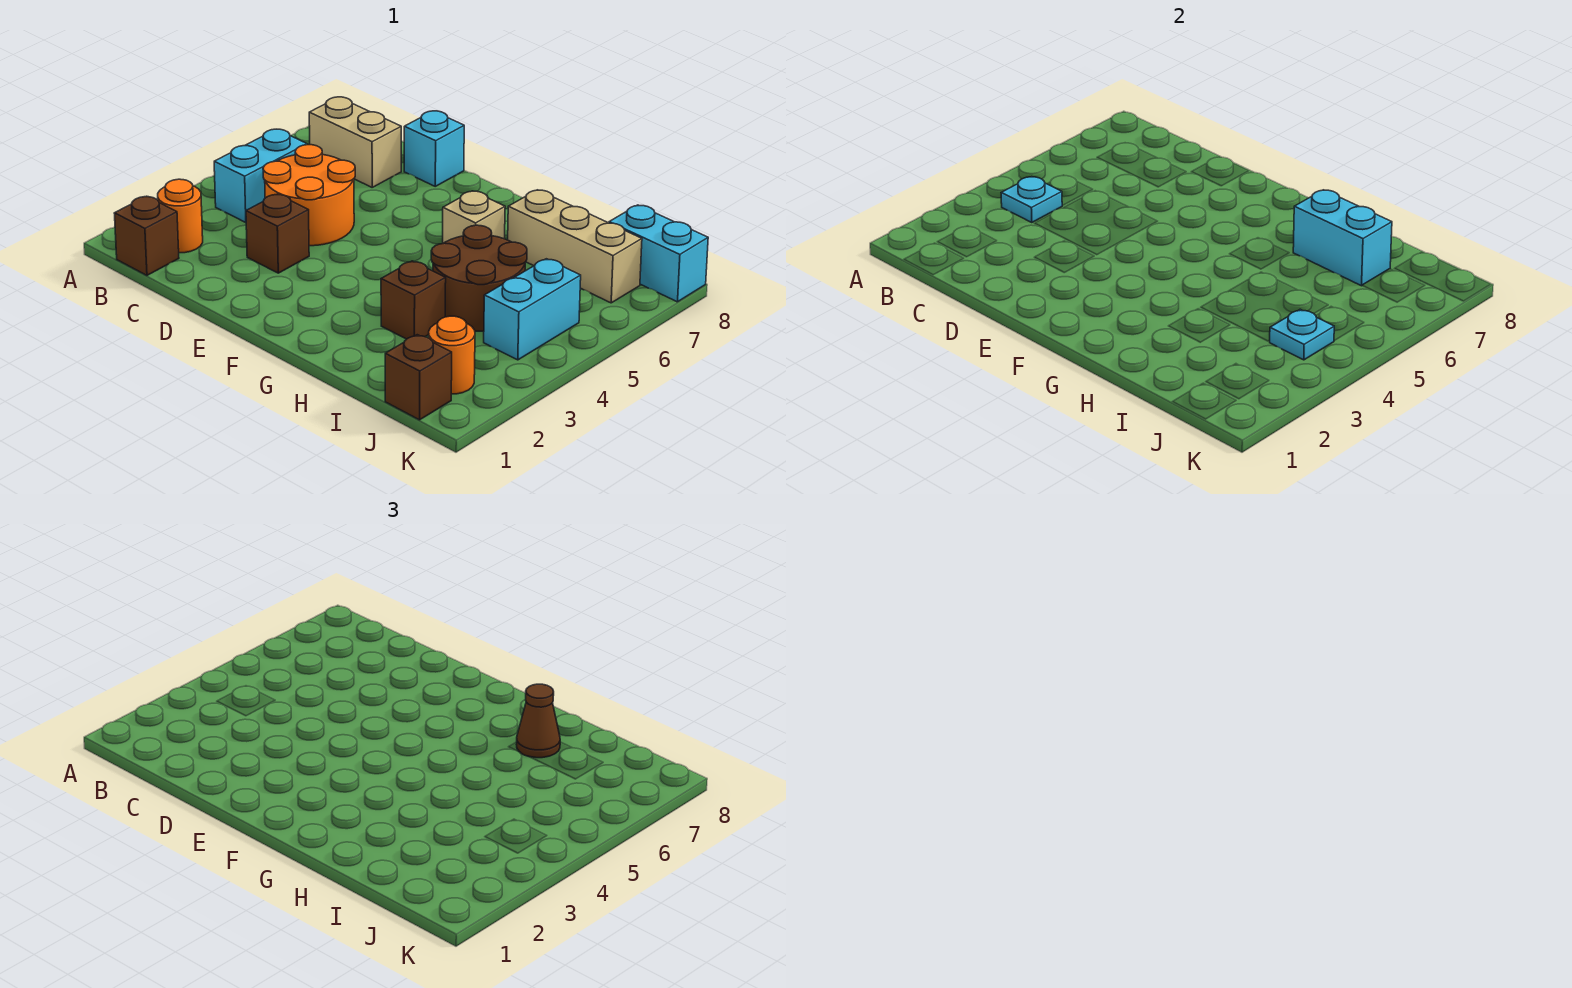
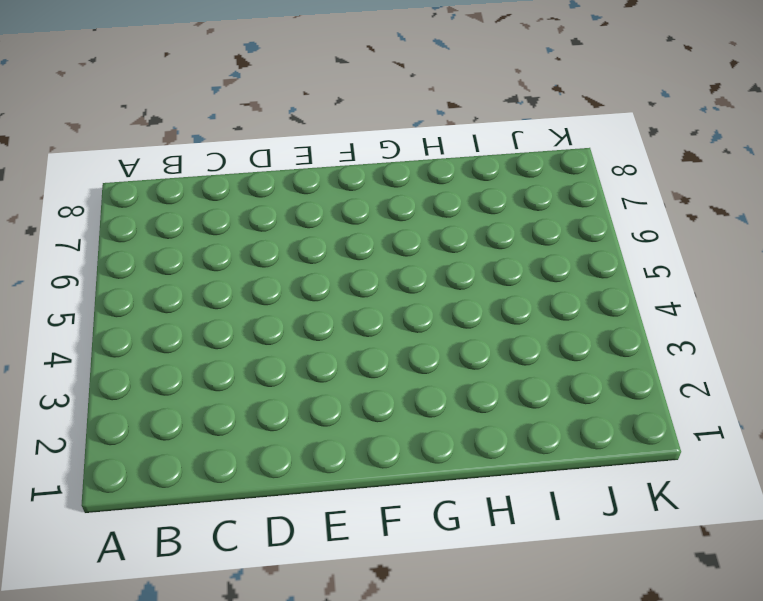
none -> brown brick B1 level 1
none -> orange round brick B2 level 1
none -> cyan brick B4:B5 level 1

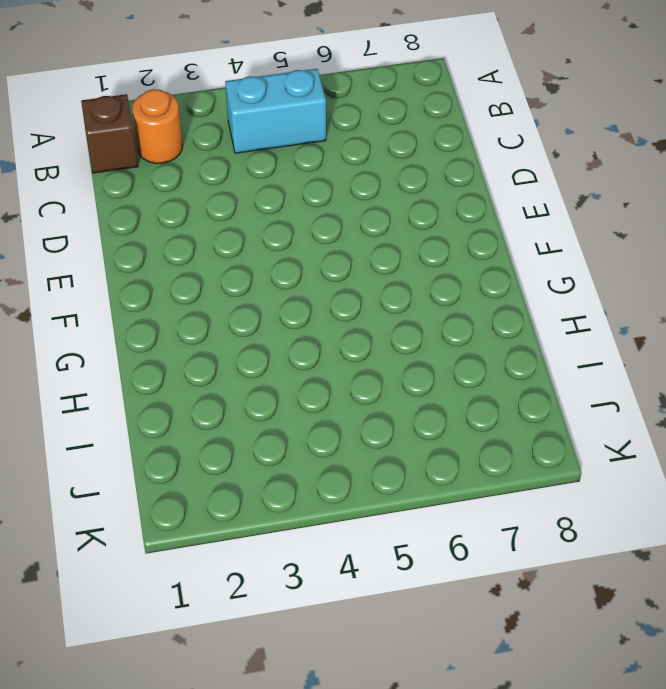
none -> tan brick B7:C7 level 1
none -> orange round brick C4:D5 level 1
none -> brown brick D3 level 1

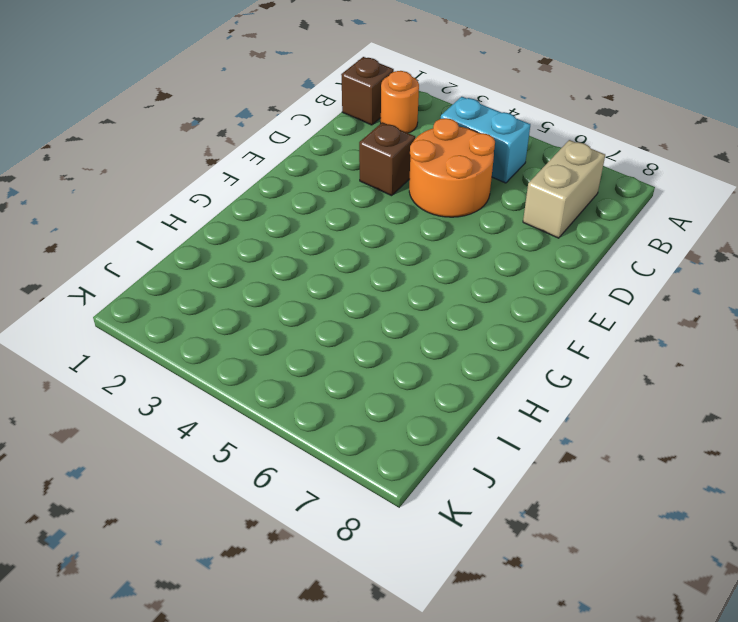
none -> cyan brick D8 level 1
none -> tan brick G6 level 1
none -> brown brick H3 level 1

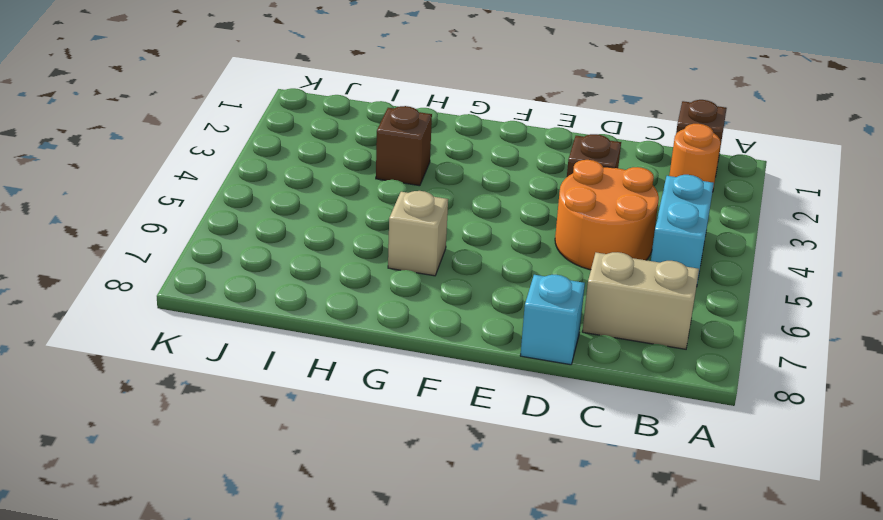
none -> brown round brick H4:I5 level 1
none -> tan brick H7:J7 level 1
none -> brown brick J1 level 1

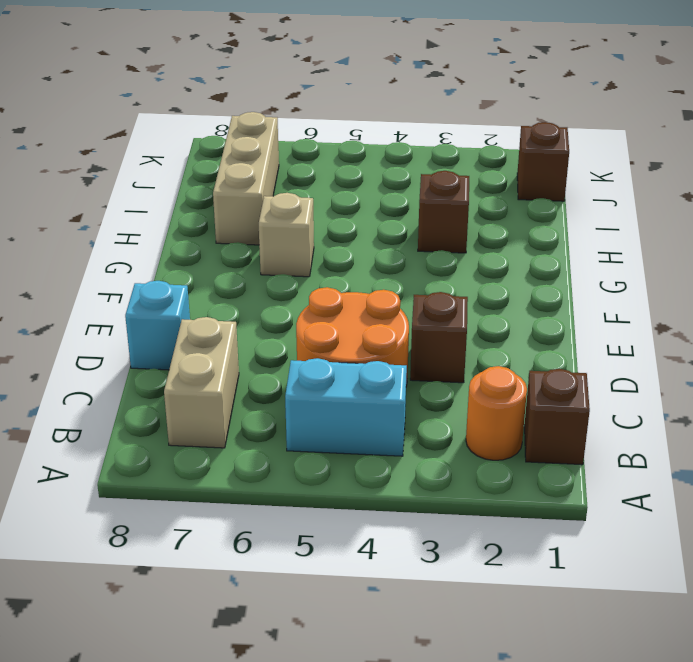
none -> brown round brick H4:I5 level 1
none -> orange round brick J2 level 1
none -> cyan brick J4:J5 level 1

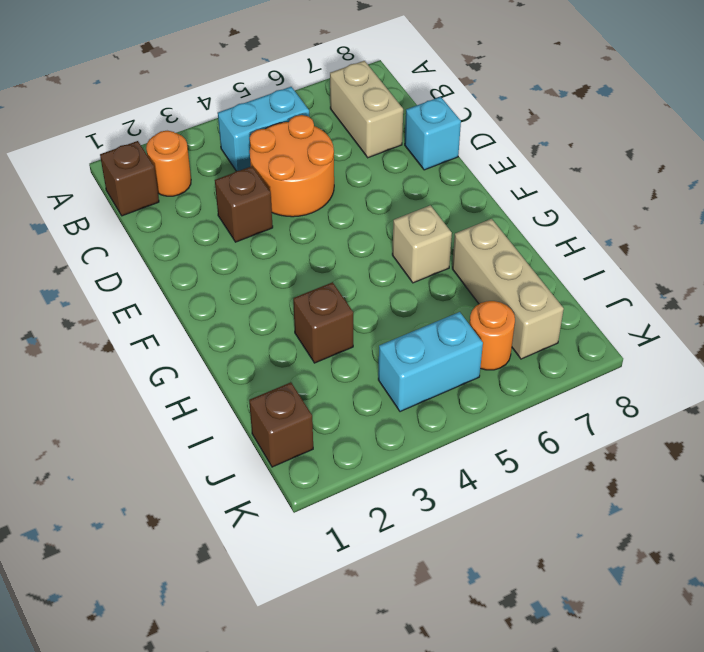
orange round brick J6 level 1 -> orange round brick J2 level 1
none -> brown round brick H4:I5 level 1
none -> cyan brick J8:K8 level 1
none -> cyan plate B4 level 2

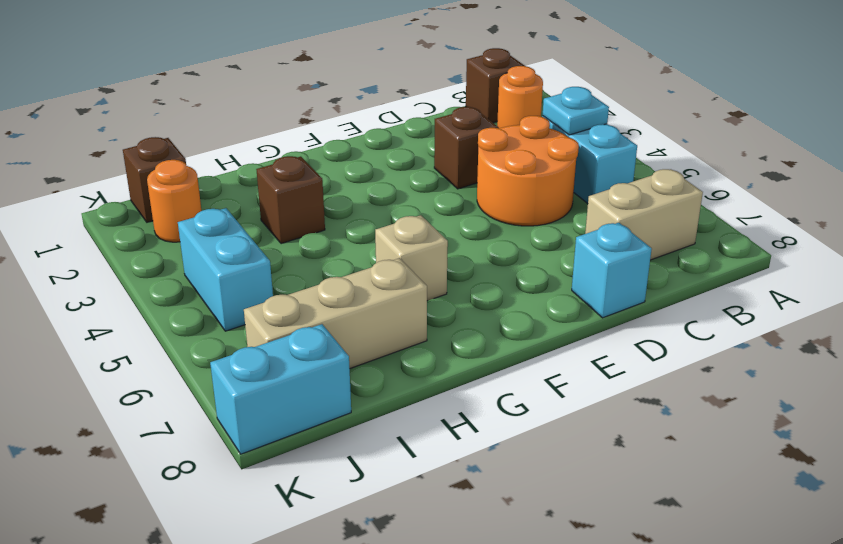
none -> brown round brick H4:I5 level 1
none -> cyan brick H7:I7 level 2
none -> cyan plate J4 level 2

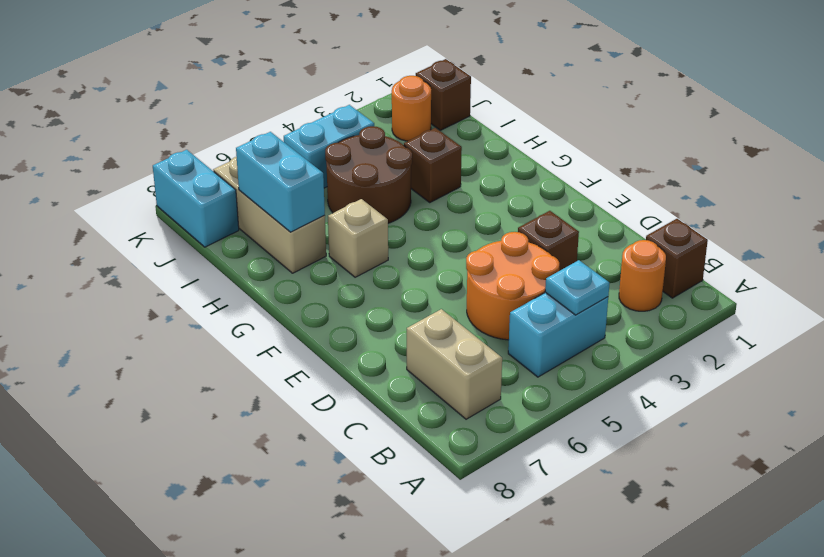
none -> cyan brick D8 level 1
none -> cyan plate J4 level 2
none -> brown cone H7 level 3

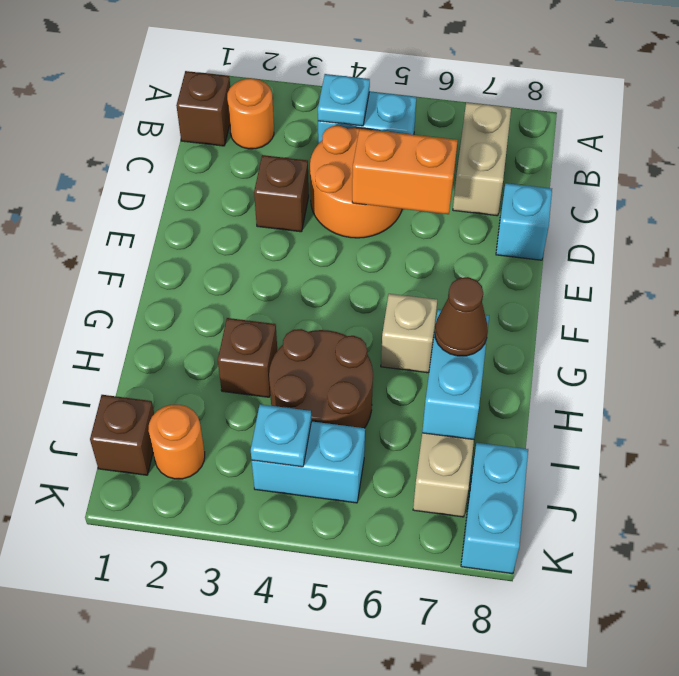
orange brick D5:D6 level 2 -> none

